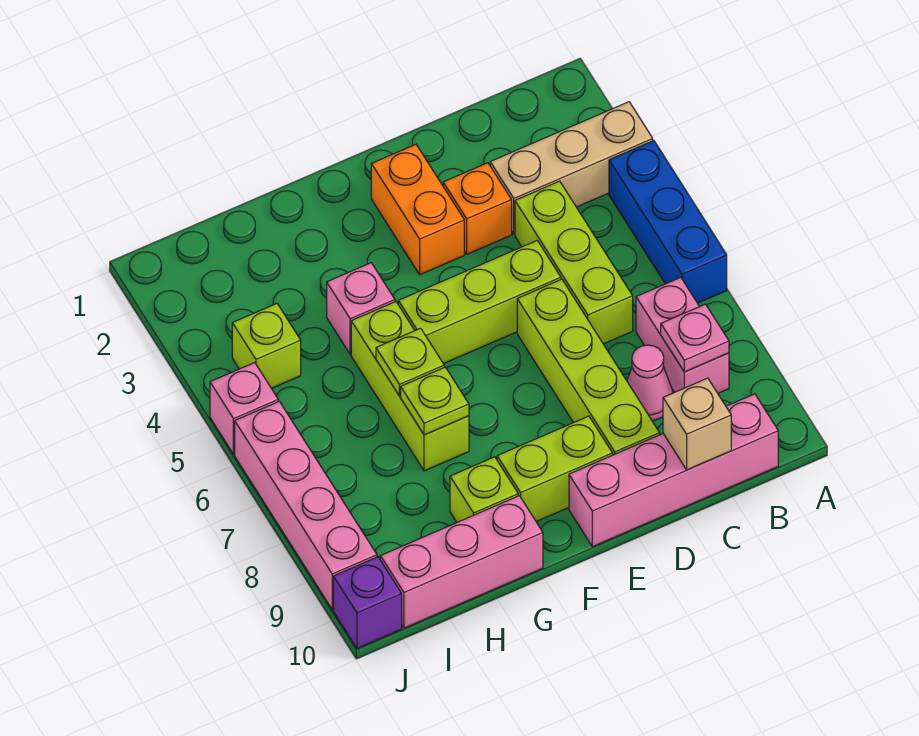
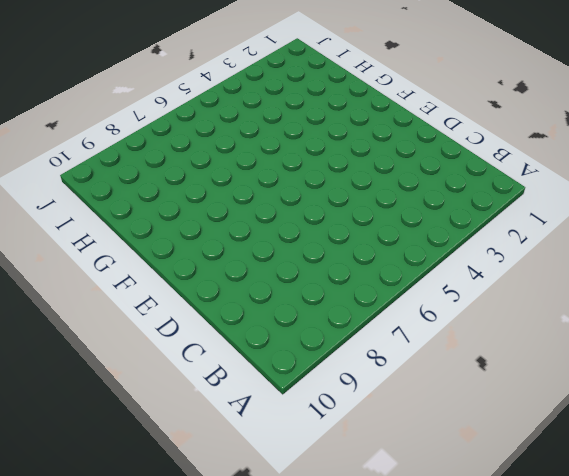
none -> tan brick A3:C3 level 1
none -> blue brick A4:A6 level 1
none -> pink brick B7:B8 level 1

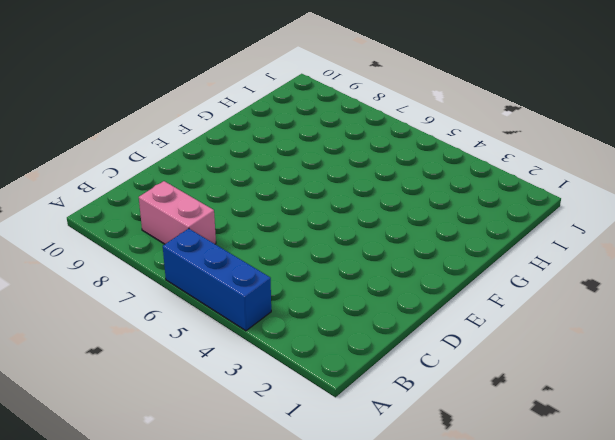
none -> tan brick A3:C3 level 1
none -> pink brick B10:E10 level 1
none -> lime brick C4:C6 level 1

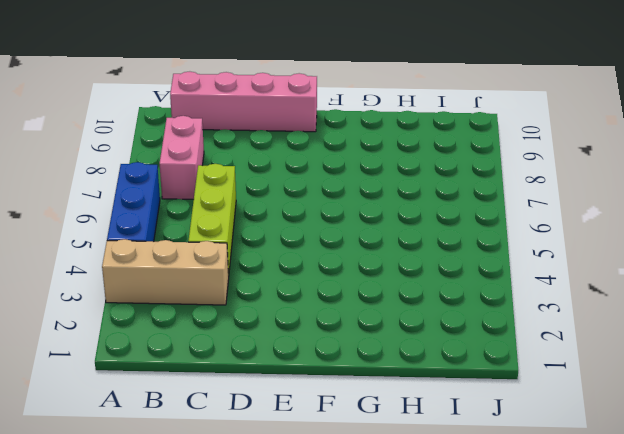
none -> pink cone C8 level 1
none -> orange brick D3 level 1
none -> lime brick D5:F5 level 1

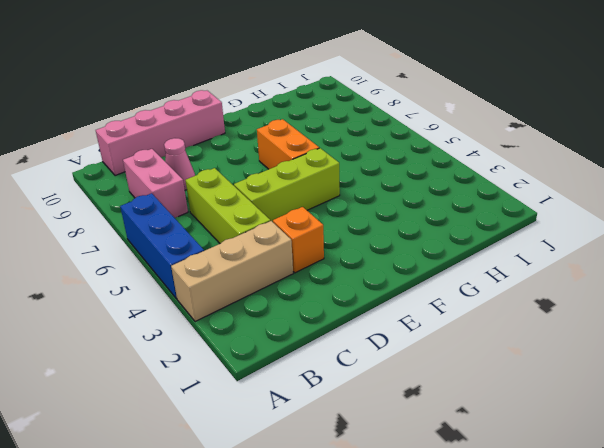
orange brick F6:F7 level 1 -> orange brick E2:E3 level 1
none -> lime brick D6:D9 level 1
none -> lime brick E9:F9 level 1
none -> pink brick G4 level 1

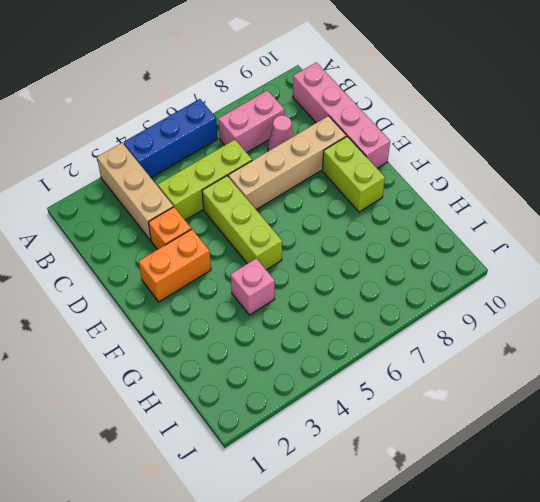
tan brick D6:D9 level 1 -> lime brick D6:D9 level 1
none -> lime brick G5:G7 level 1
none -> lime brick G9 level 1
none -> pink brick G10:I10 level 1

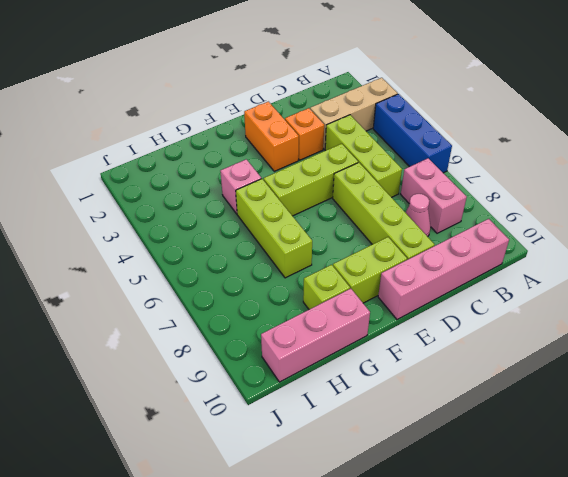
none -> lime brick I4 level 1
none -> pink brick J5 level 1
none -> pink brick J6:J9 level 1

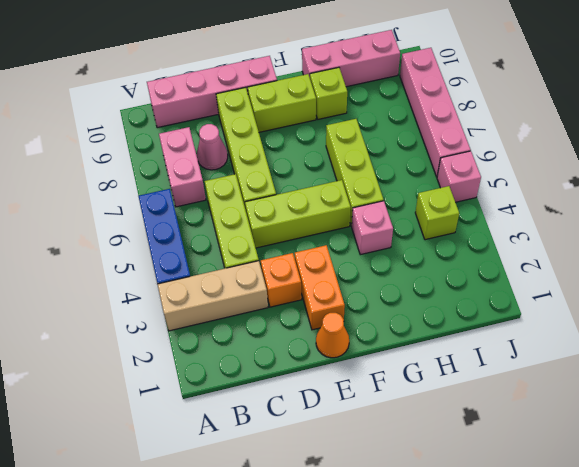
orange cone E1 level 1 -> none
none -> purple brick J10 level 1
none -> pink plate B8 level 2
none -> tan brick C10 level 2

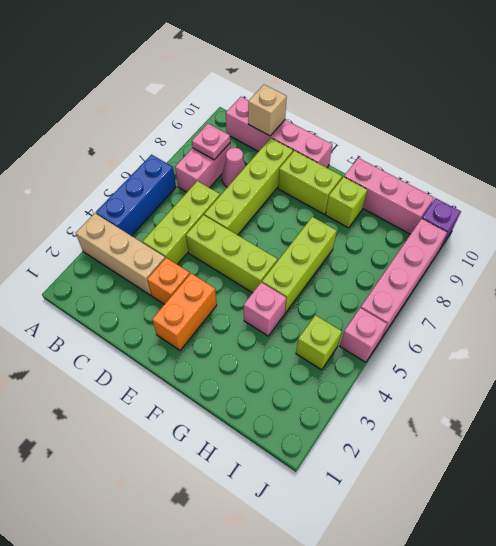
none -> lime plate G6 level 2
none -> lime plate G7 level 2

